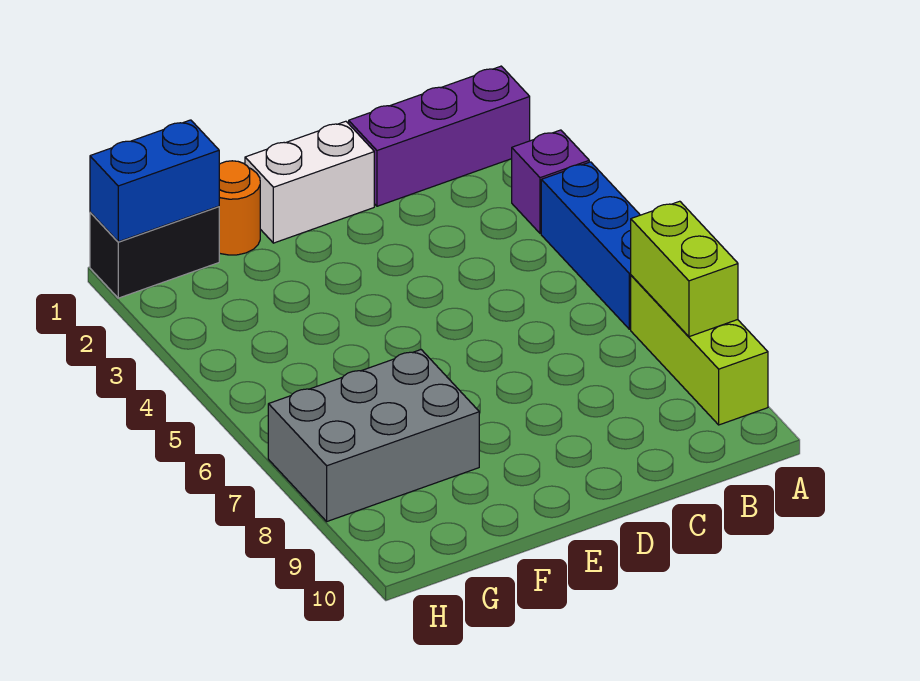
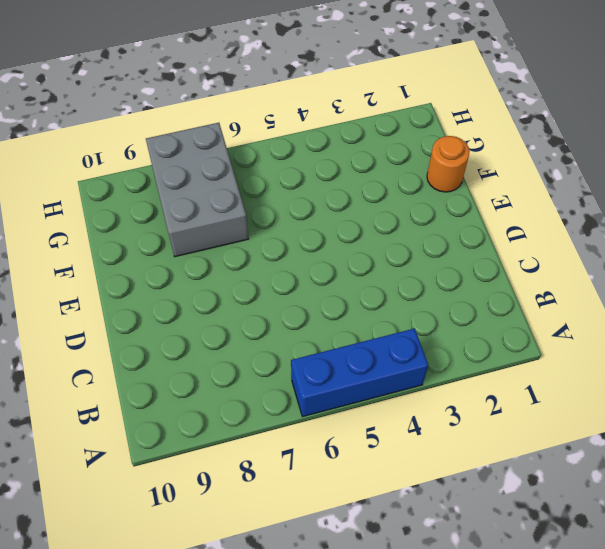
none -> purple brick A1:C1 level 1
none -> purple brick A3 level 1

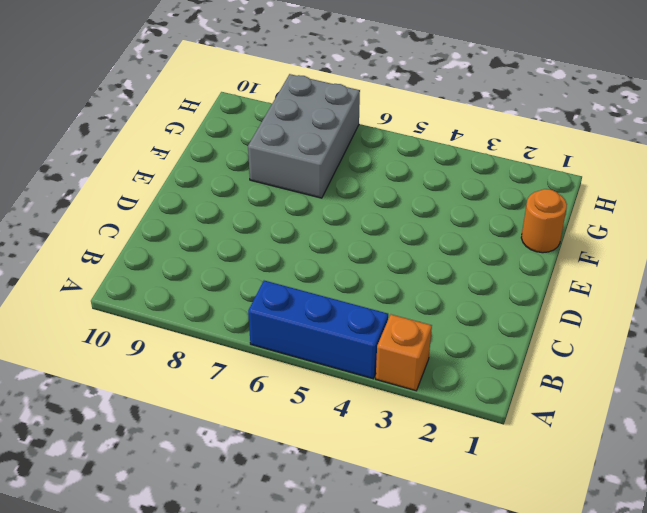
orange brick A3 level 1 -> purple brick A3 level 1
none -> purple brick A1:C1 level 1
none -> lime brick A7:A9 level 1

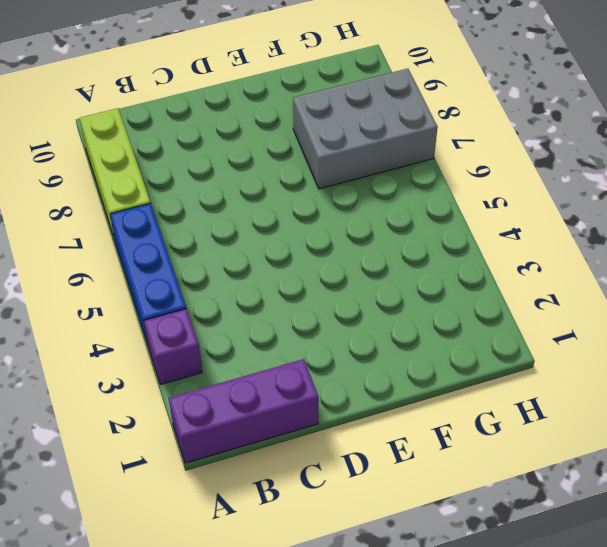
none -> white brick D1:E1 level 1
none -> orange round brick F1 level 1

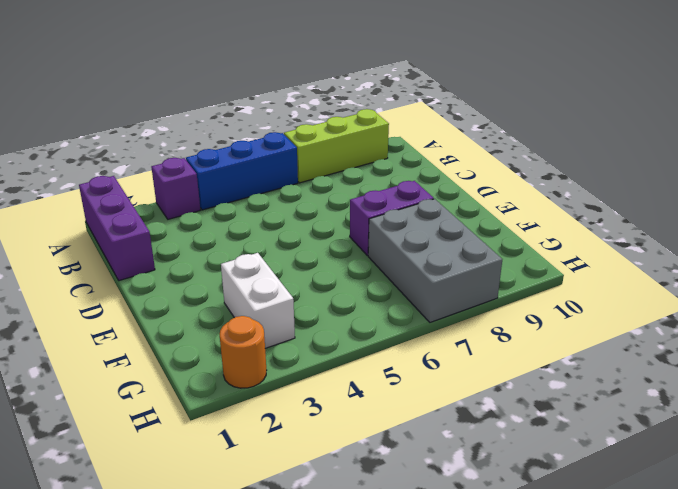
purple brick E7:E8 level 1 -> none
white brick F3:G3 level 1 -> white brick D1:E1 level 1
orange round brick H2 level 1 -> orange round brick F1 level 1
none -> black brick G1:H1 level 1
none -> lime brick A7:A8 level 2

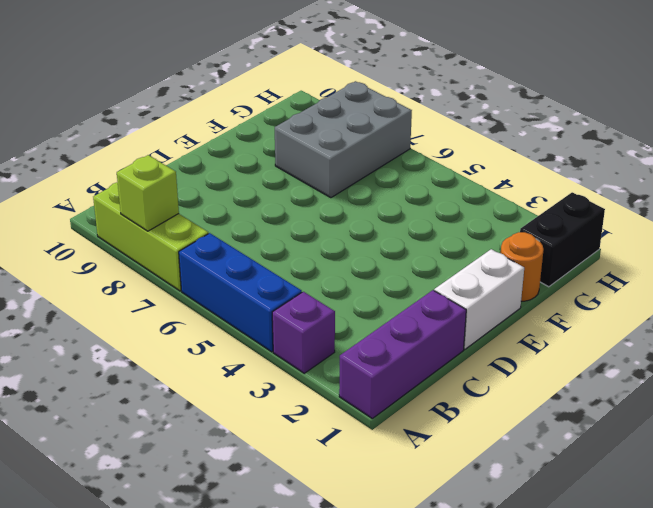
lime brick A8 level 2 -> lime brick A7:A8 level 2
none -> blue brick G1:H1 level 2

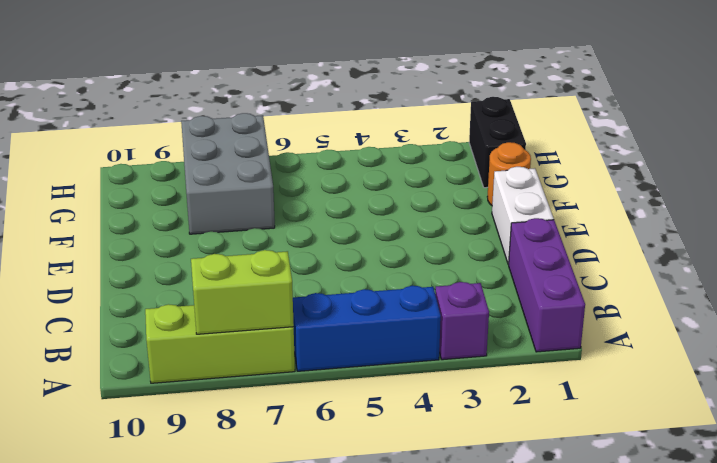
none -> blue brick G1:H1 level 2

